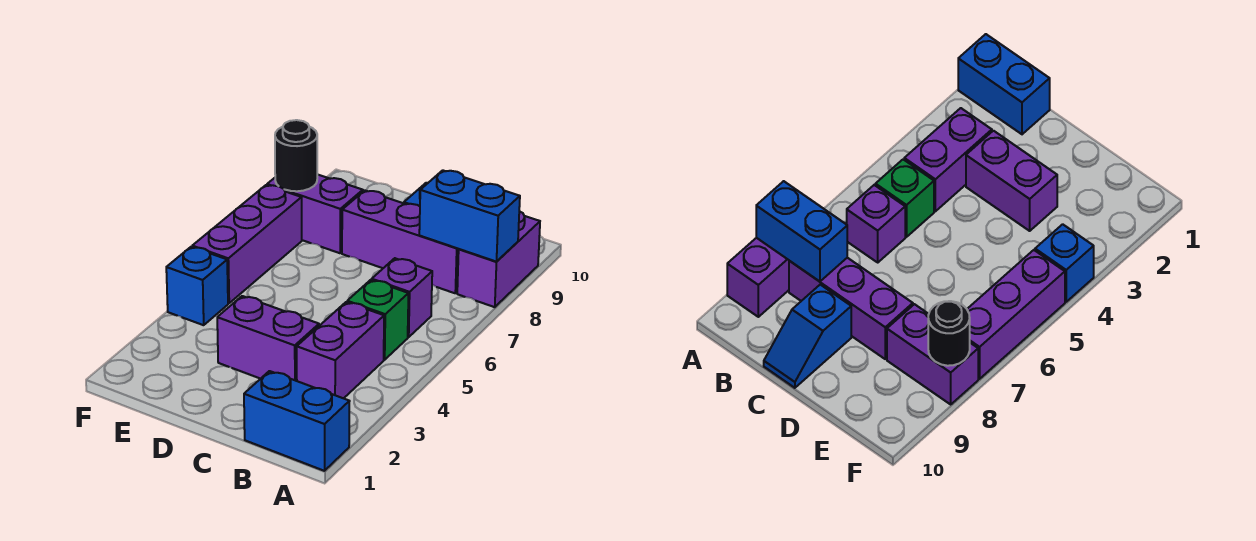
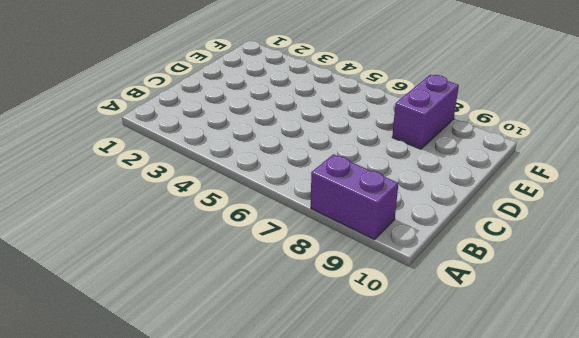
none -> blue brick A1:B1 level 1
none -> purple brick B3:B4 level 1
none -> green brick B5 level 1

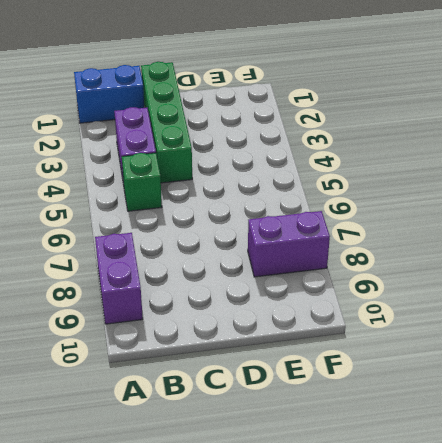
green brick C1:C4 level 1 -> purple brick C3:D3 level 1
none -> purple brick B6 level 1
none -> purple brick B8:D8 level 1
none -> blue slope C9:C10 level 1 top 9

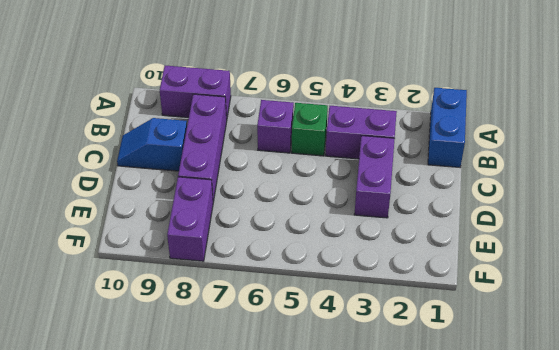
none -> blue brick F4 level 1
none -> purple brick F5:F7 level 1
none -> blue brick A8:B8 level 2

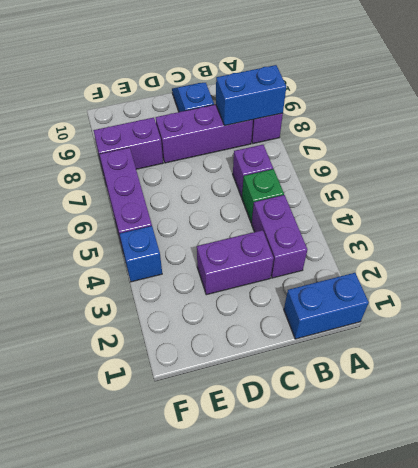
none -> black round brick F8 level 2

